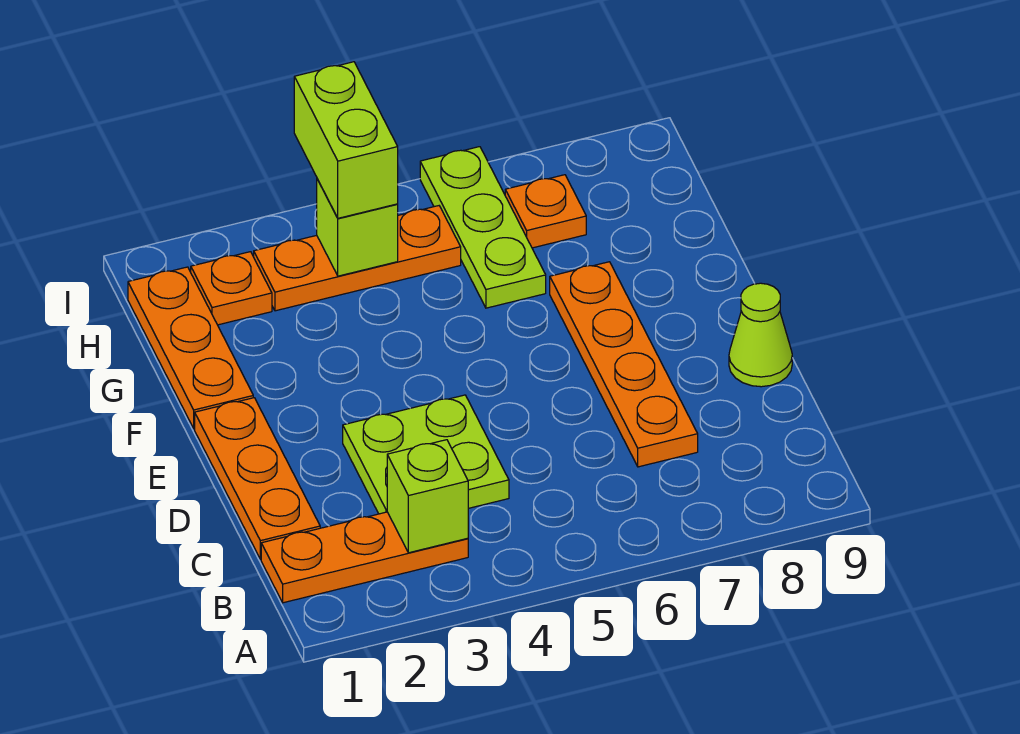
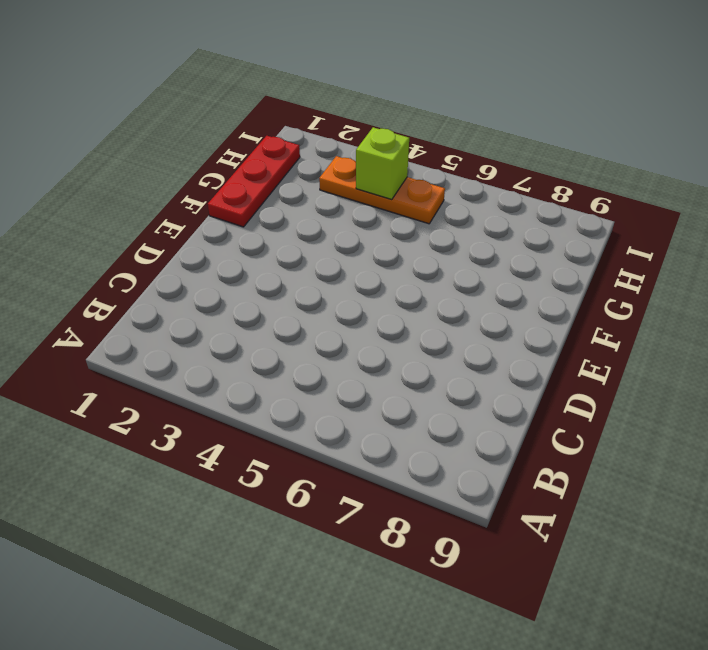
red plate F1:H1 level 1 -> orange plate F1:H1 level 1
none -> orange plate B1:B3 level 1
none -> orange plate C1:E1 level 1
none -> lime plate C3:D4 level 1

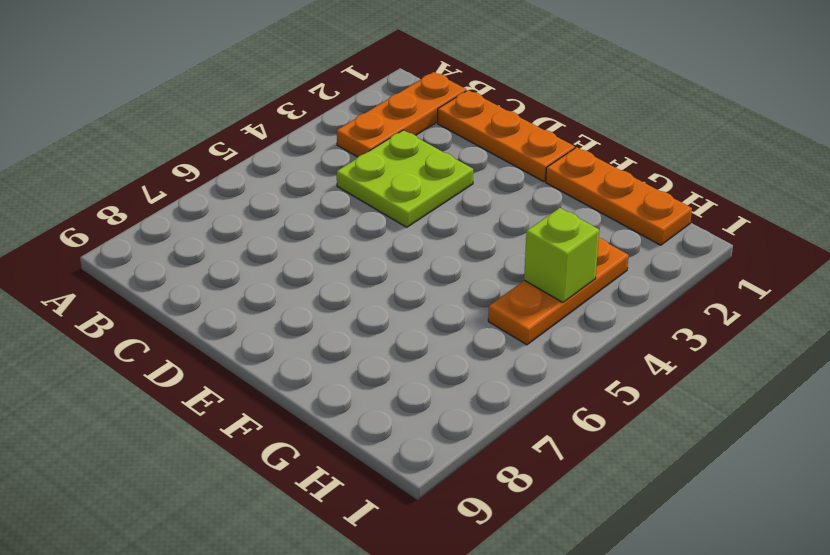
none -> orange plate C7:F7 level 1
none -> lime cone D9 level 1
none -> lime plate G6:I6 level 1

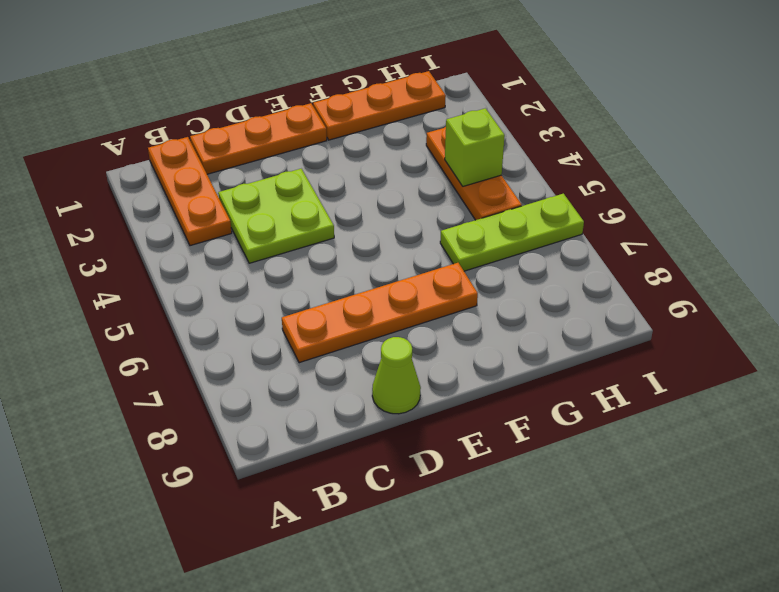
none -> orange plate H2 level 1
none -> orange plate H7 level 1
none -> lime brick B3 level 2

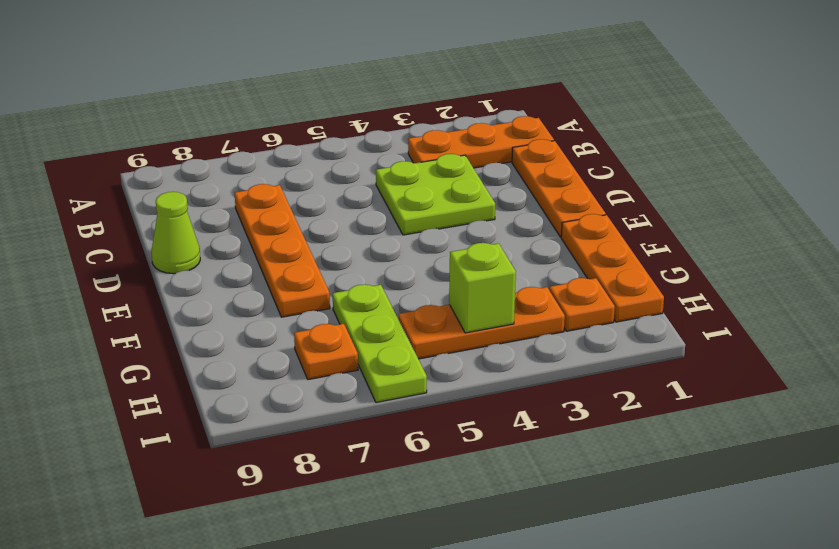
none -> lime brick B3 level 2
none -> lime brick H4:I4 level 3

